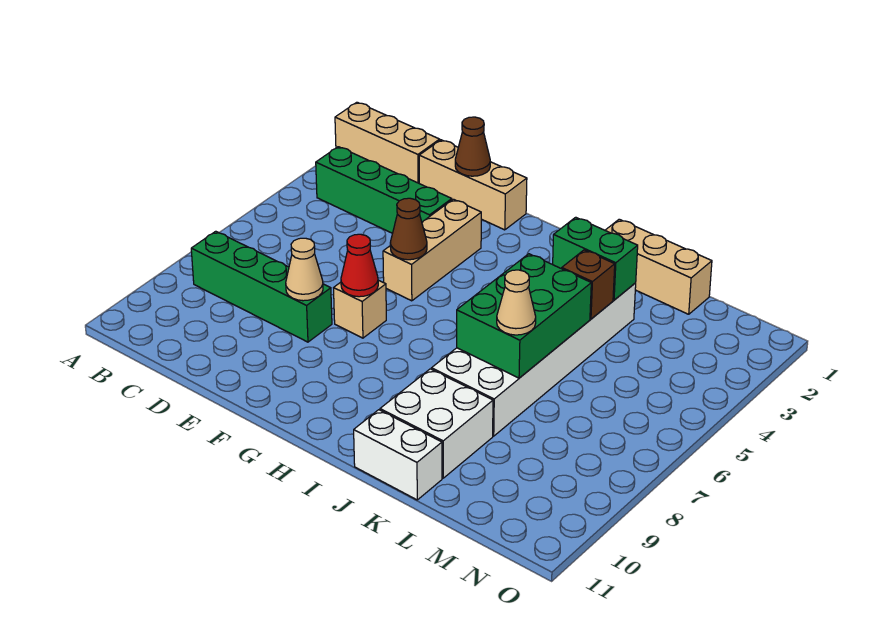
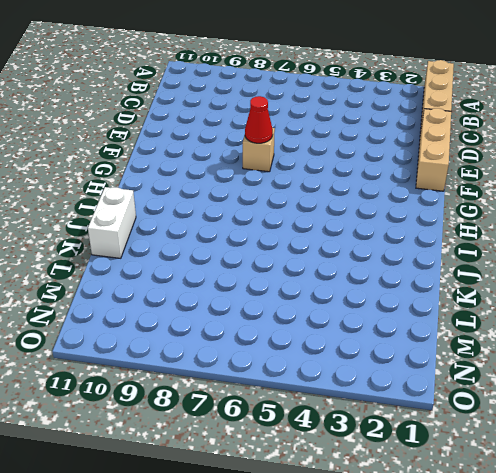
none -> green brick B3:E3 level 1
none -> green brick B8:E8 level 1
none -> tan brick F3:F5 level 1

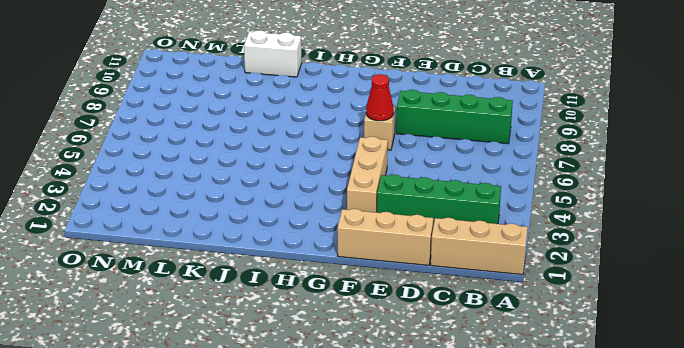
none -> tan brick J1:L1 level 1
none -> white brick J3:K8 level 1
none -> white brick J9:K10 level 1

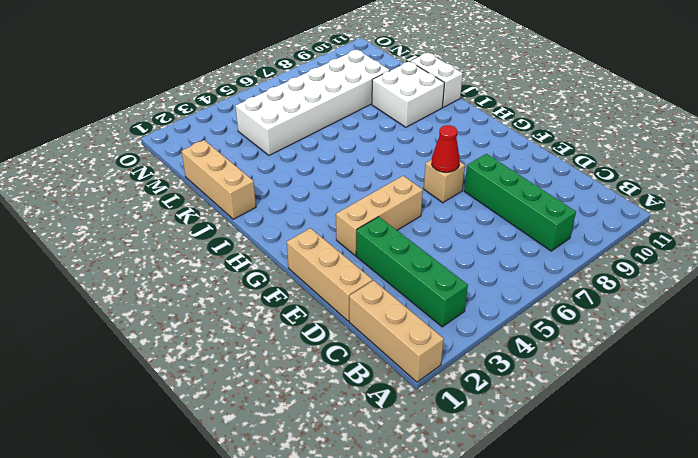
white brick L4:M9 level 1 -> white brick J3:K8 level 1
none -> brown cone E1 level 2
none -> tan cone E8 level 2
none -> brown cone F5 level 2

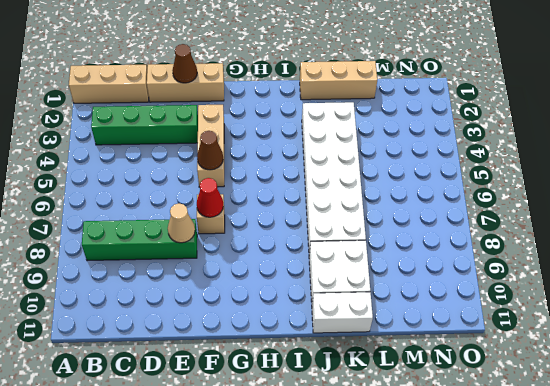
none -> green brick J3:K3 level 2
none -> green brick J5:K7 level 2
none -> brown brick K4 level 2

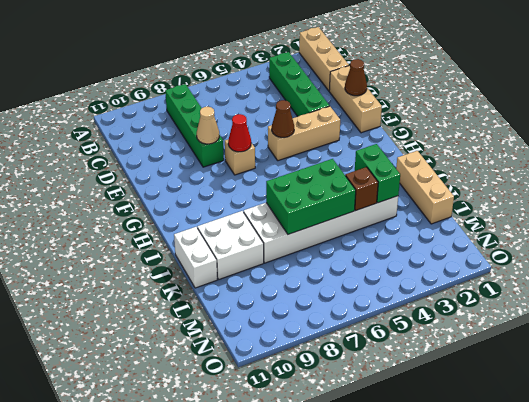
none -> tan cone K7 level 3

